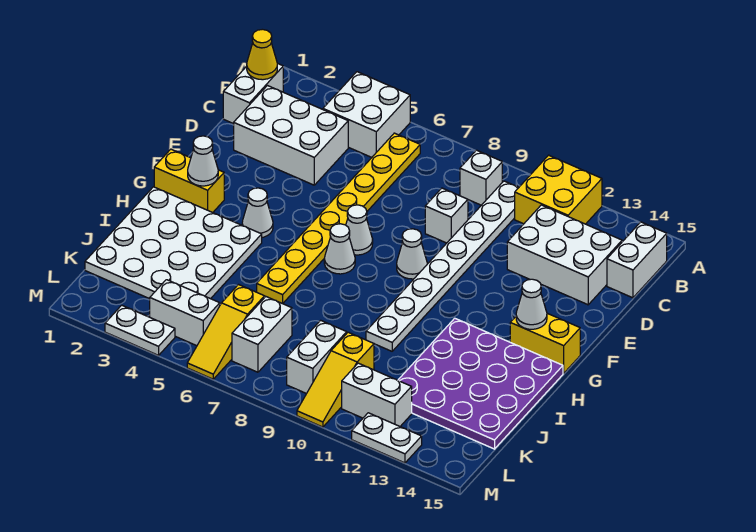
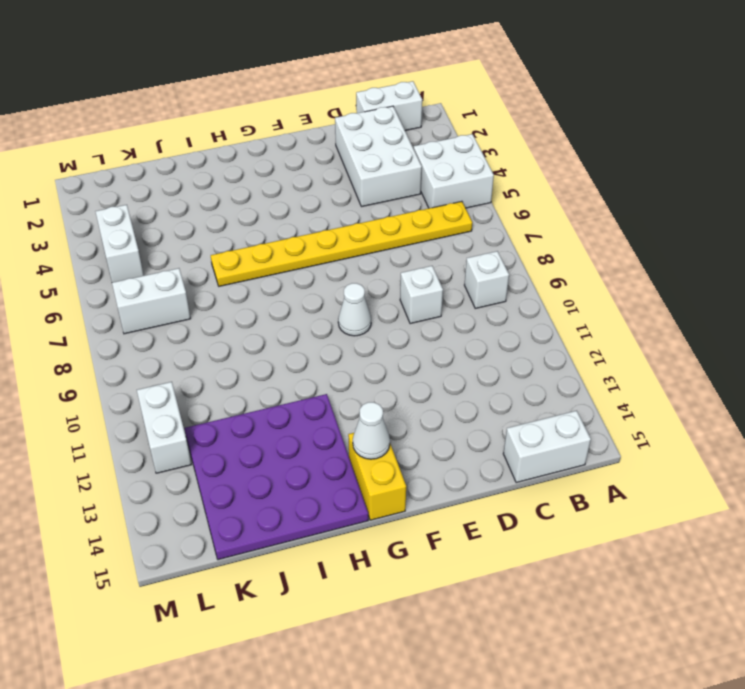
none -> yellow brick A11:B12 level 1
none -> white plate B10:I10 level 1
none -> white brick C12:D14 level 1

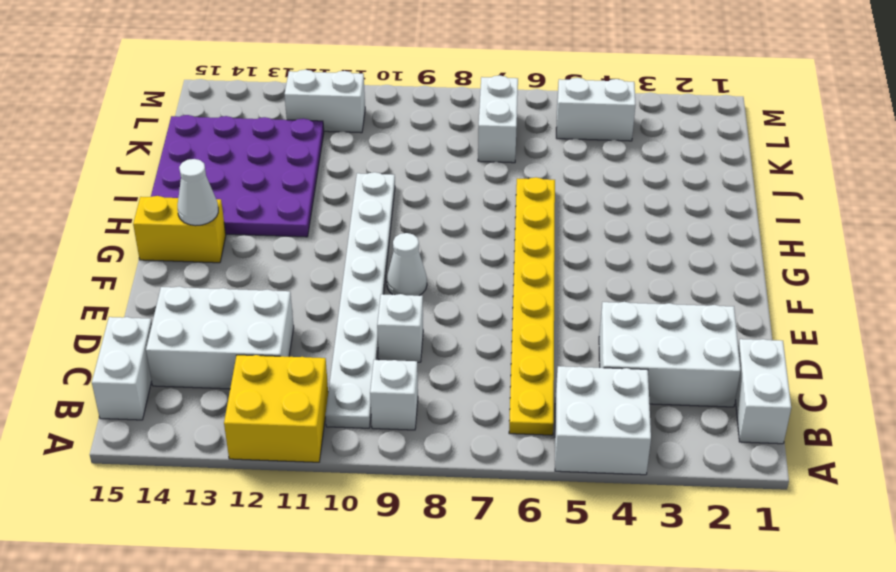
none -> white cone F7 level 1
none -> yellow brick G1:G2 level 1
none -> white cone G4 level 1

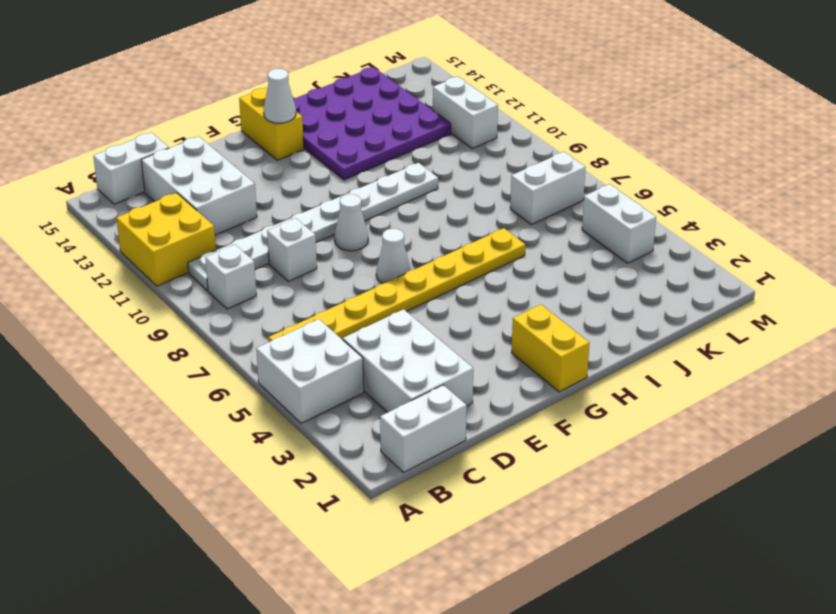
none -> white cone G4 level 1
none -> white cone G7 level 1
none -> white plate H1:K4 level 1

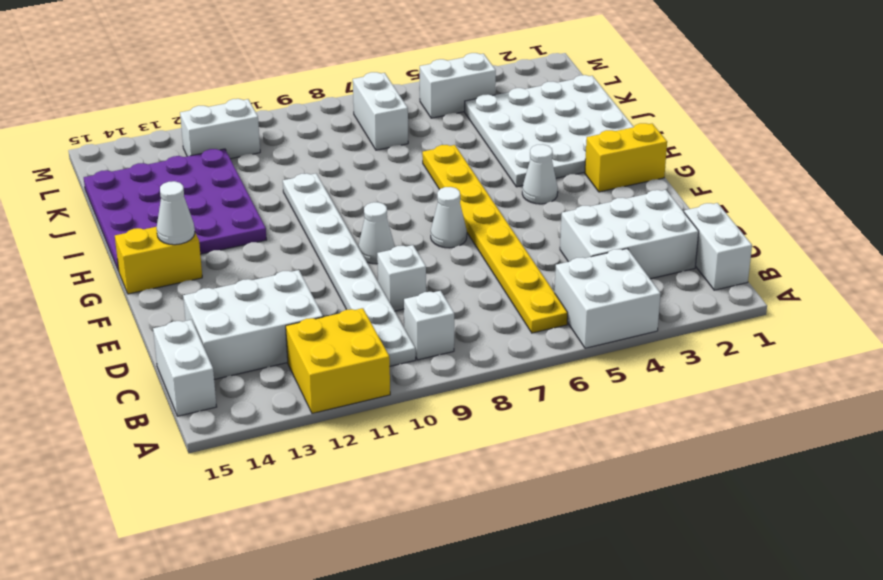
none -> white cone G7 level 1
none -> yellow slope K6:M6 level 1 top K
none -> white brick K9:L9 level 1

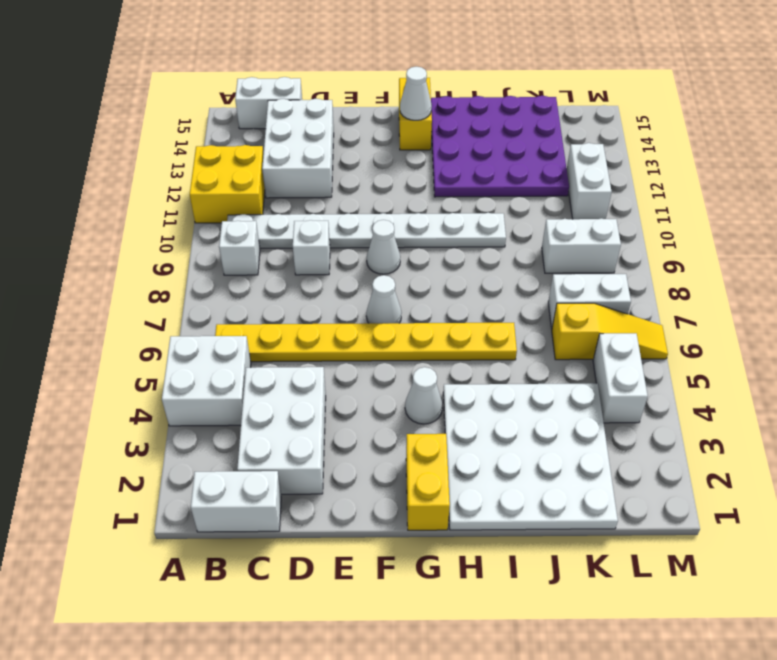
none -> white cone G7 level 1
none -> yellow slope K10:M10 level 1 top K
none -> white plate M3:M4 level 1

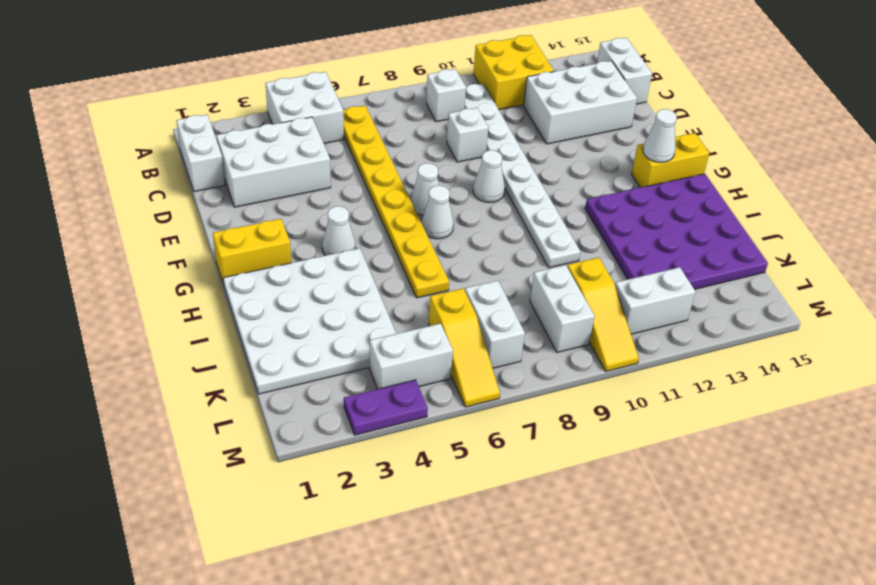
purple plate M3:M4 level 1 -> white plate M3:M4 level 1
none -> white plate M12:M13 level 1
none -> yellow cone B1 level 2
none -> white cone G2 level 2

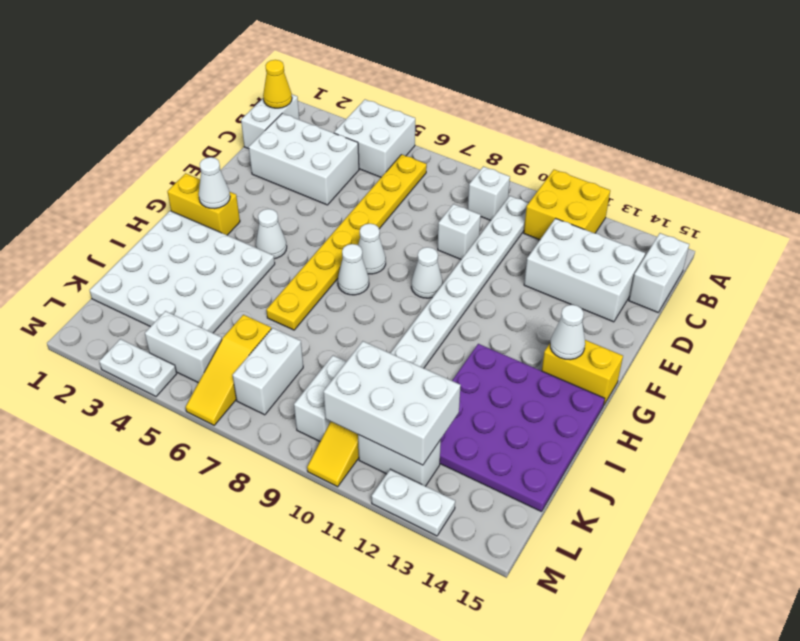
white brick K10:L12 level 2 -> none

